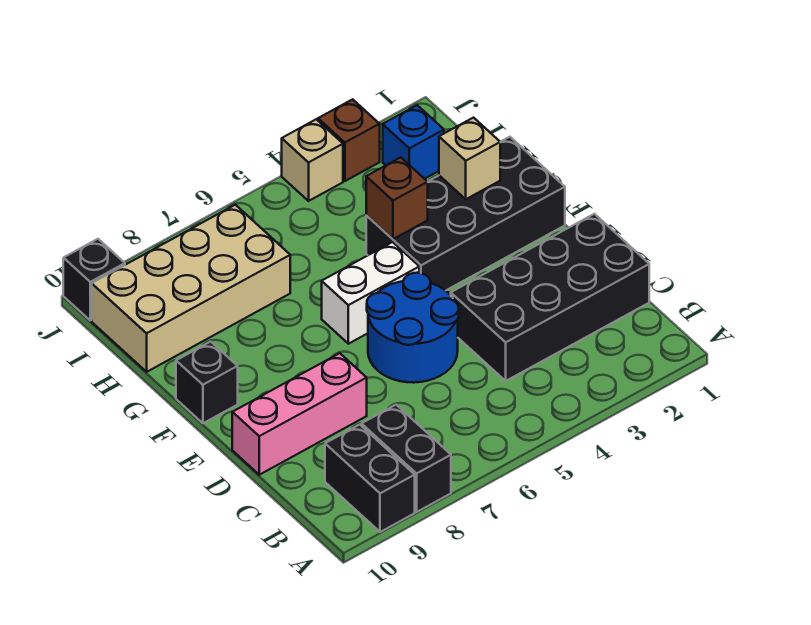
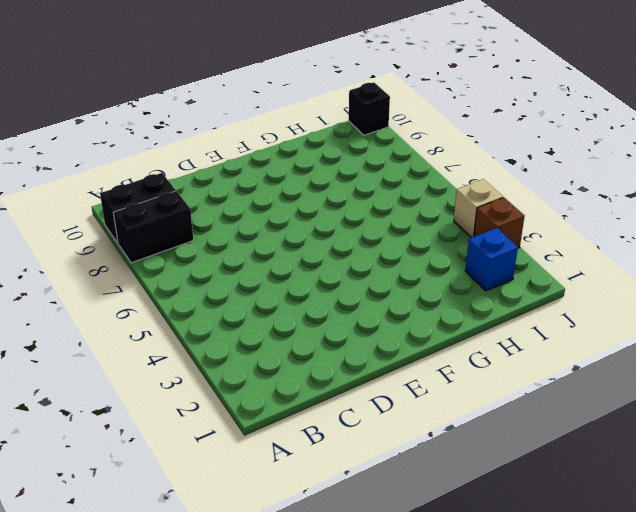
none -> black brick C1:D4 level 1
none -> blue round brick D5:E6 level 1
none -> pink brick D8:D10 level 1

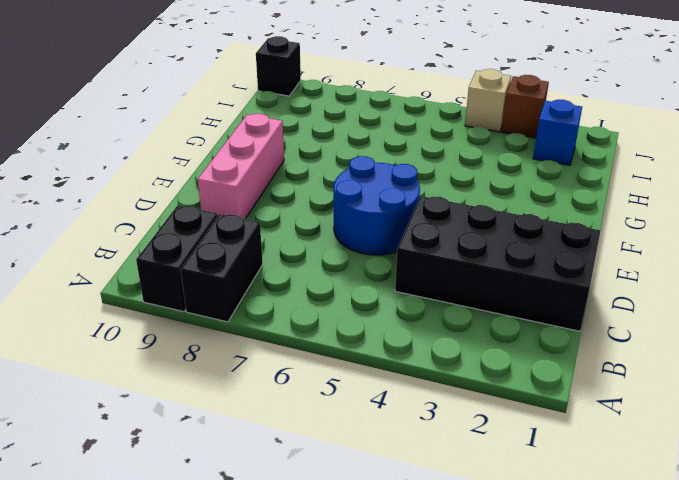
pink brick D9:F9 level 1 -> pink brick D8:D10 level 1
none -> black brick F1:G4 level 1
none -> white brick F5:F6 level 1
none -> black brick F10 level 1

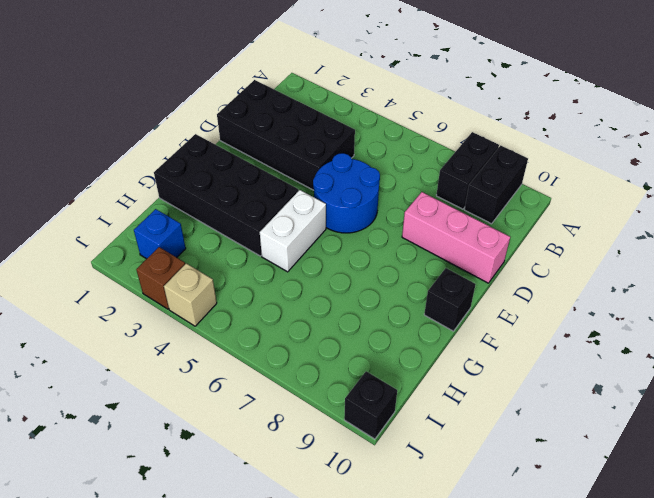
white brick F5:G5 level 1 -> white brick F5:F6 level 1
none -> tan brick H7:I10 level 1
none -> tan brick G2 level 2
none -> brown brick G4 level 2

